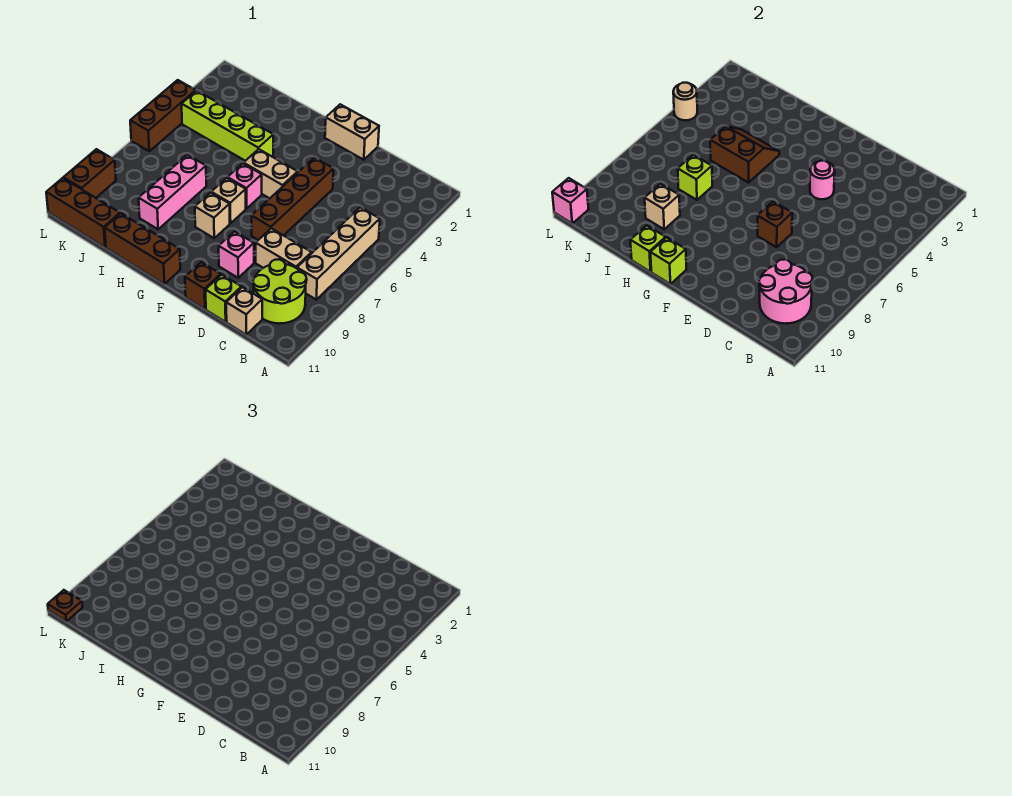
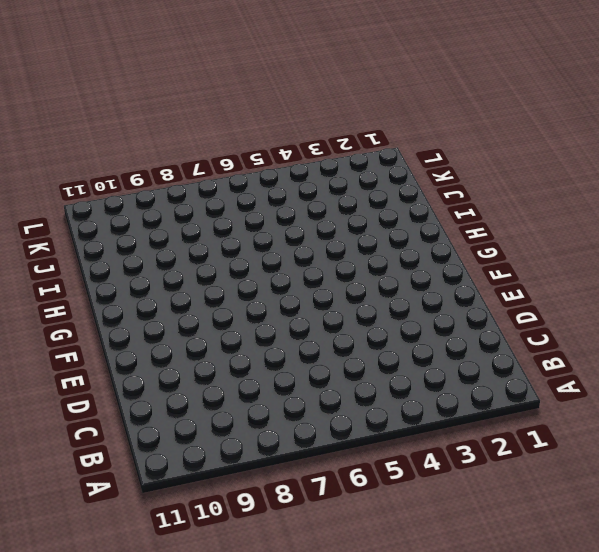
none -> tan brick B5:B8 level 1
none -> lime round brick B9:C10 level 1
none -> tan brick C8:D8 level 1
none -> tan brick C11 level 1

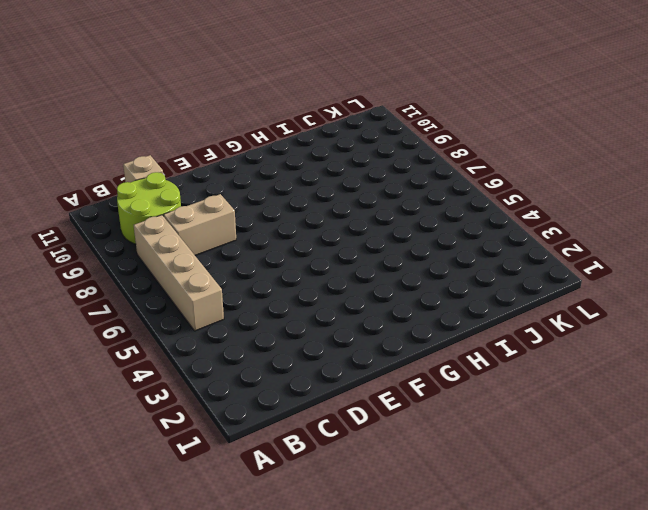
none -> lime brick D11 level 1
none -> tan brick E1:F1 level 1
none -> brown brick E4:E7 level 1
none -> pink brick E9 level 1

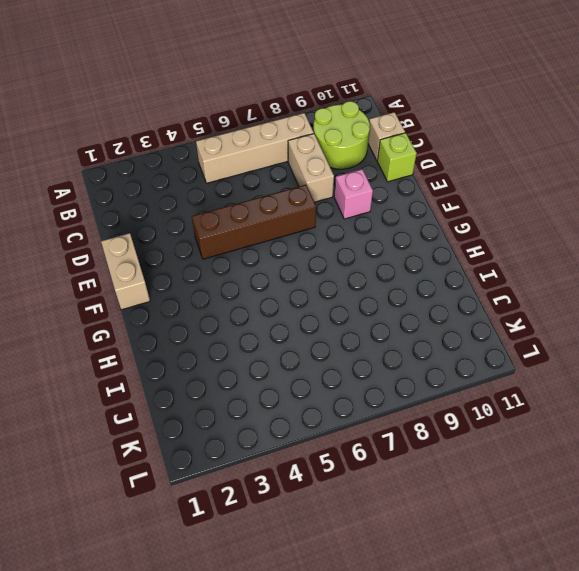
none -> brown brick E11 level 1
none -> tan brick F5:G5 level 1
none -> pink brick G6 level 1
none -> tan brick G7 level 1

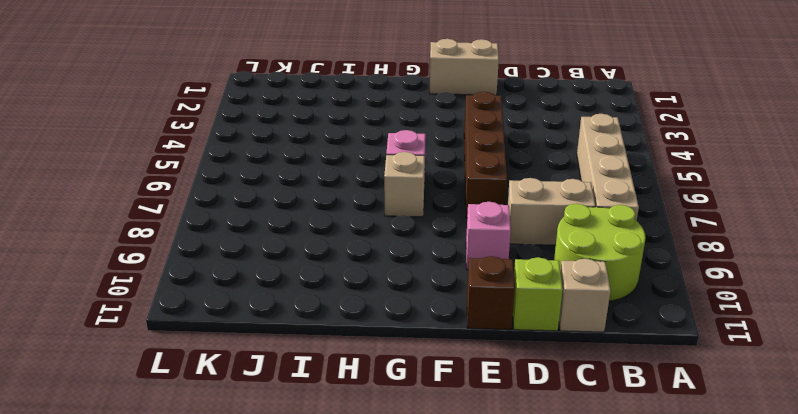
none -> tan brick F5:G5 level 1
none -> tan brick G8 level 1
none -> brown brick G11:I11 level 1
none -> lime brick H4:K4 level 1

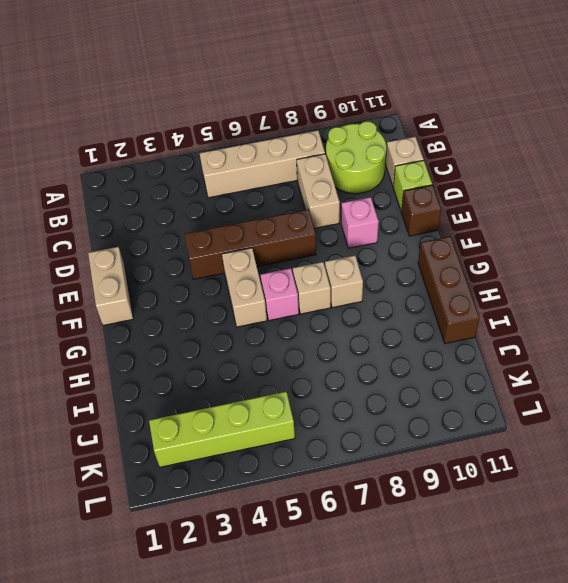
lime brick K2:K5 level 1 -> lime brick H4:K4 level 1
none -> pink brick I7:I9 level 1
none -> brown brick J11:L11 level 1
none -> brown brick L4:L6 level 1
none -> brown brick L9:L10 level 1

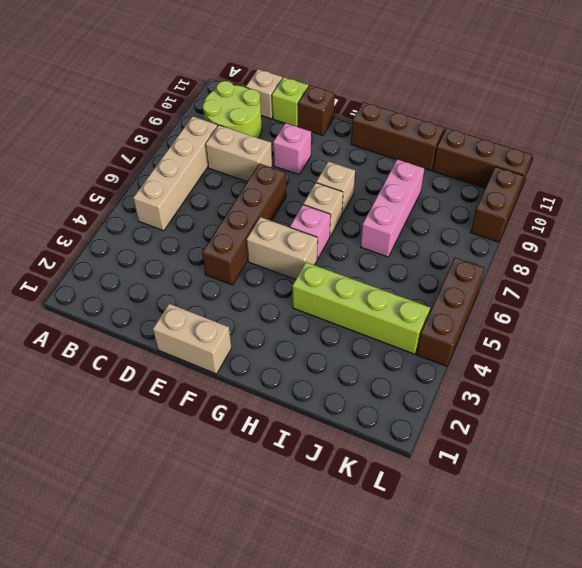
none -> pink round brick B9:C10 level 2
none -> pink round brick E4 level 2
none -> brown brick E7 level 2
none -> lime brick G11 level 2

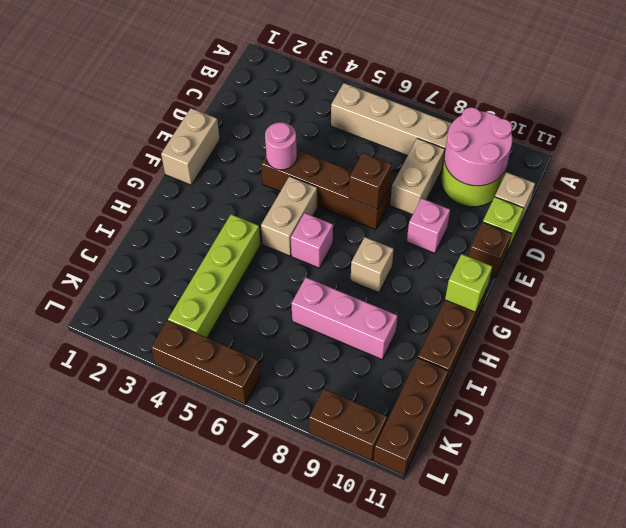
none -> tan brick G7 level 1
none -> brown slope H4:I5 level 2 top 5
none -> lime brick H11 level 2
none -> lime brick I7 level 2

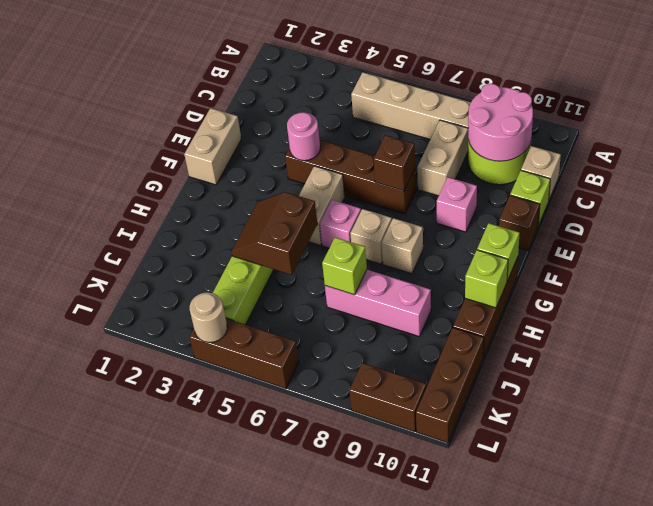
none -> tan brick I9 level 2
none -> pink brick L11 level 2
none -> brown plate L11 level 3

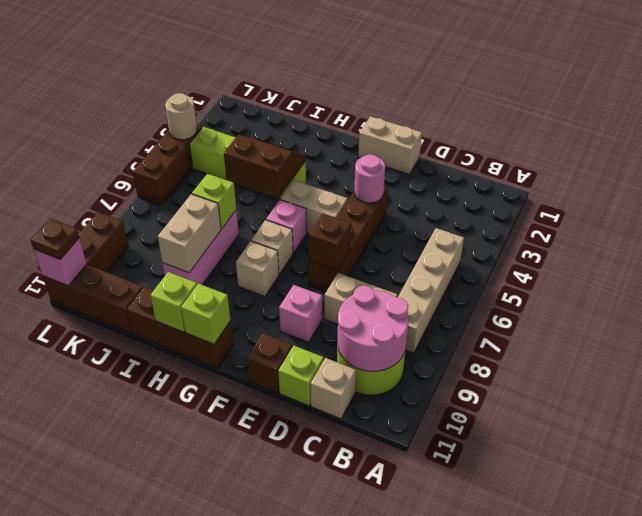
tan brick I8:I9 level 2 -> tan brick I9 level 2

